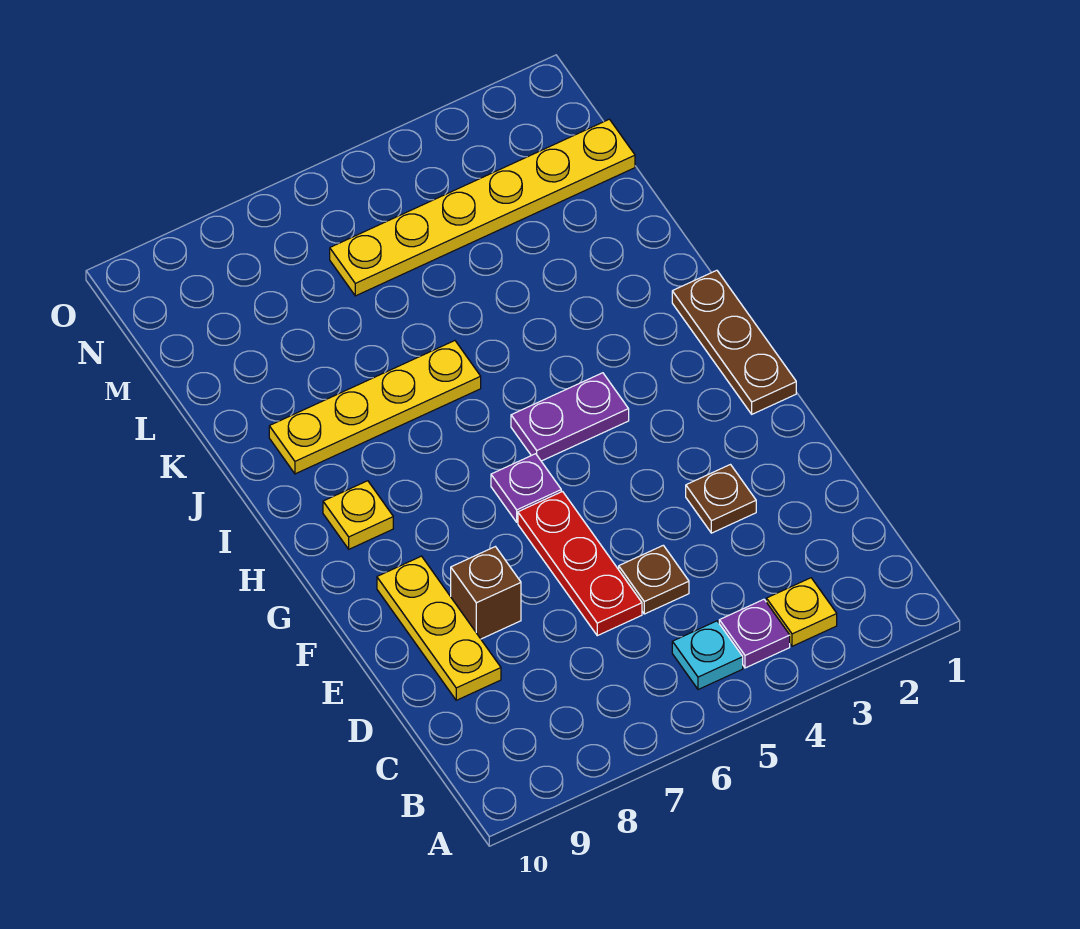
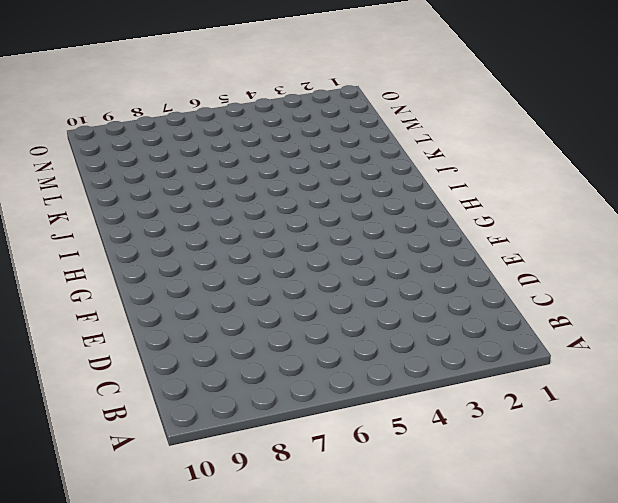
none -> yellow plate B3 level 1
none -> purple plate B4 level 1
none -> cyan plate B5 level 1

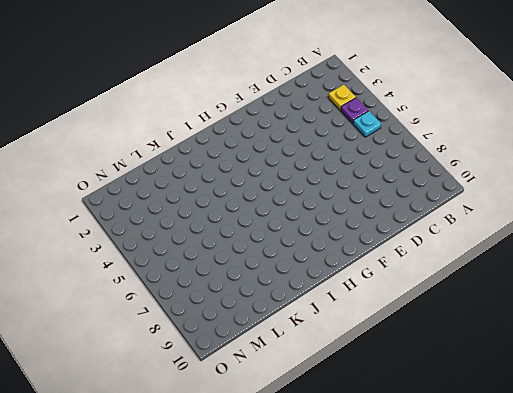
none -> brown plate D5 level 1
none -> red plate D6:F6 level 1
none -> yellow plate D9:F9 level 1

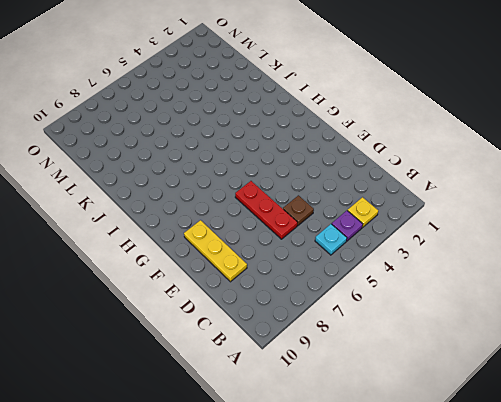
none -> brown plate E3 level 1
none -> brown brick E8 level 1
none -> brown plate G1:I1 level 1

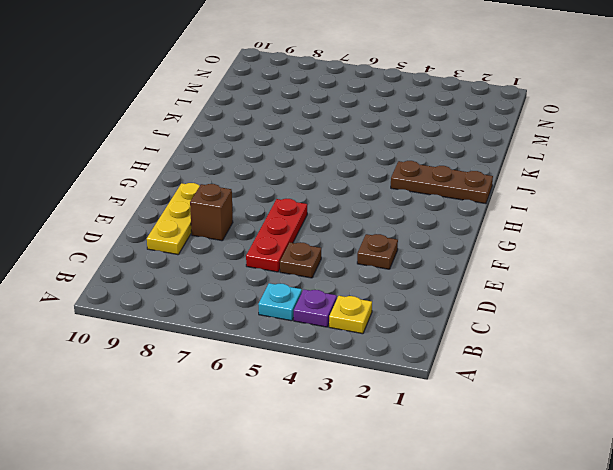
brown plate I1:I3 level 1 -> brown plate G1:I1 level 1
none -> purple plate G6 level 1
none -> purple plate H4:H5 level 1
none -> yellow plate H9 level 1

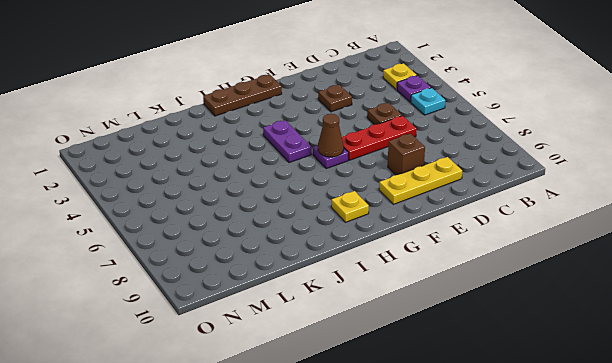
brown cone G6 level 2 -> none
none -> yellow plate J6:J9 level 1
none -> yellow plate M1:M6 level 1

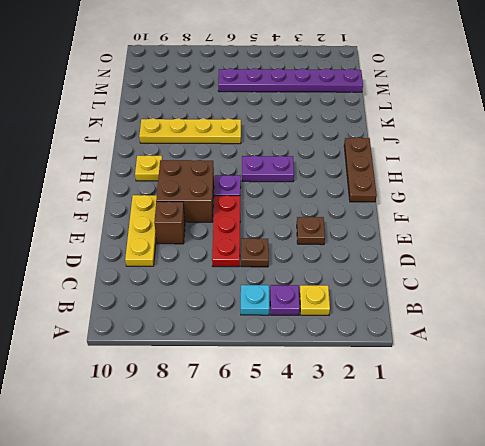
brown brick F7:G8 level 1 -> none
purple plate M1:M6 level 1 -> yellow plate M1:M6 level 1

